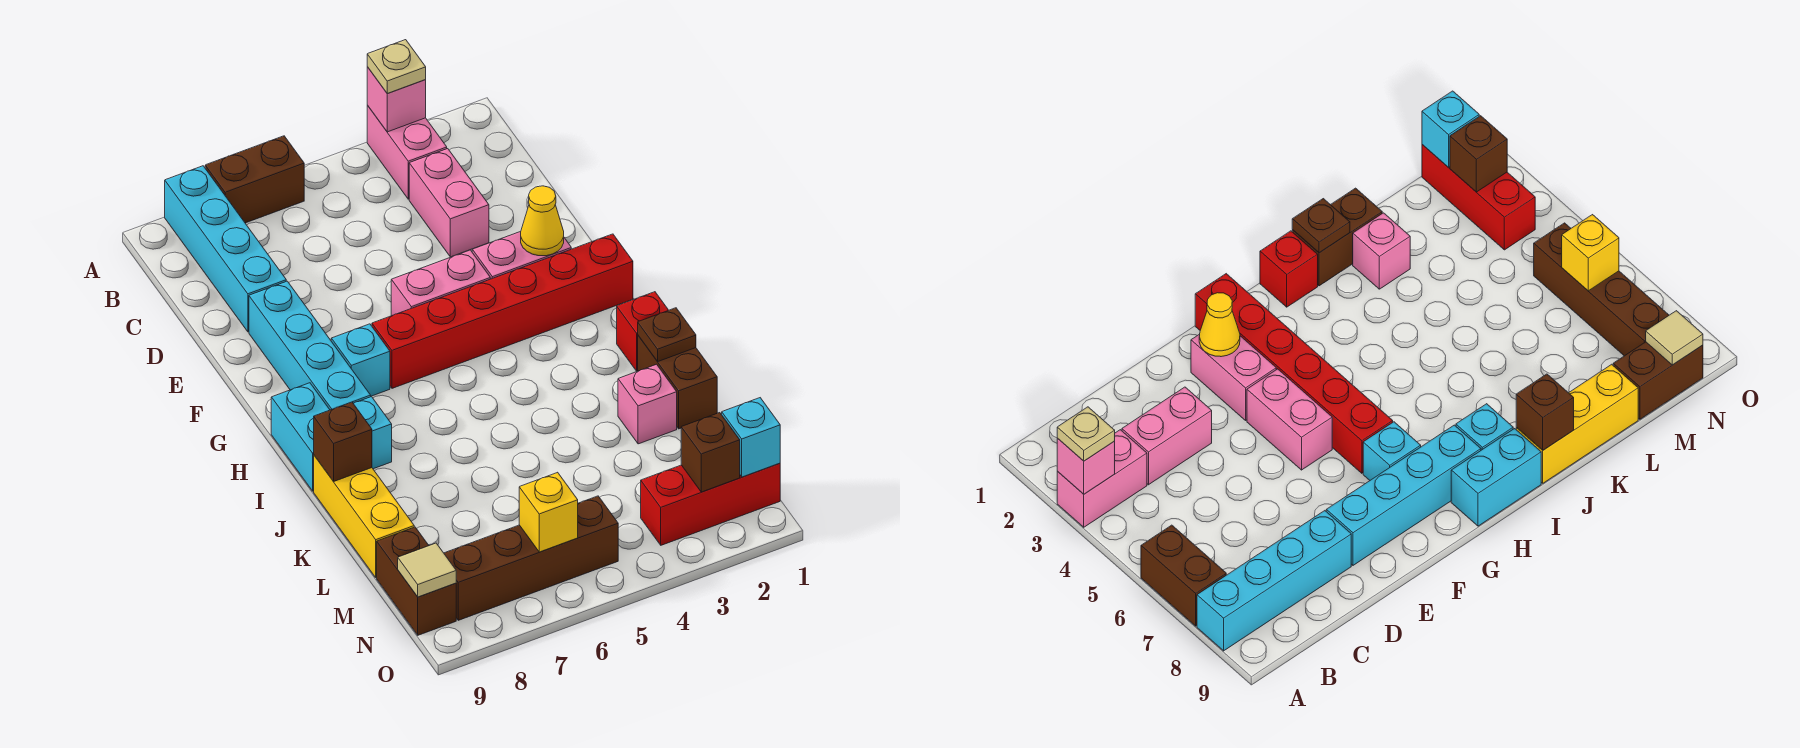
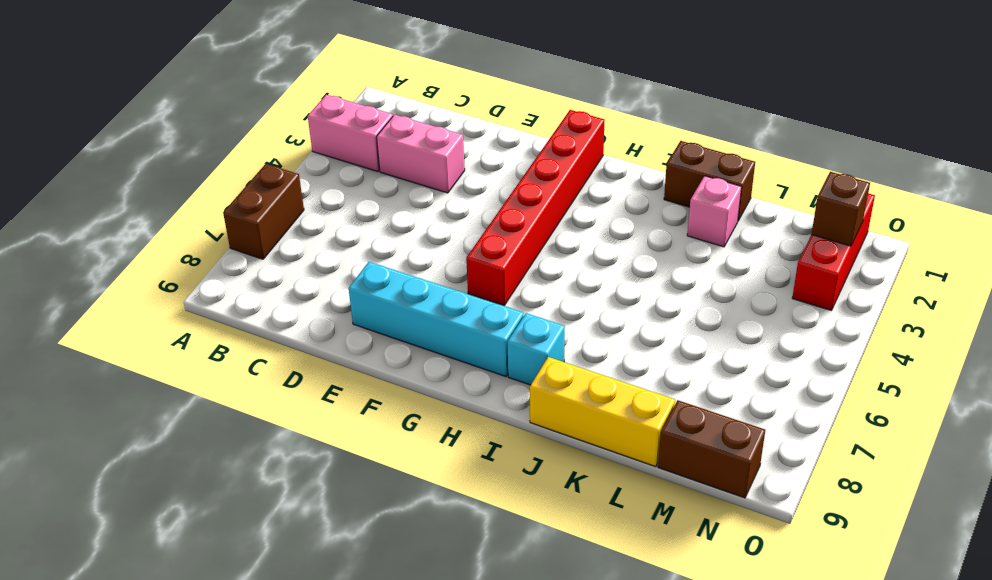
none -> cyan brick A8:D8 level 1
none -> pink brick F2:F3 level 1
none -> pink brick F4:F5 level 1

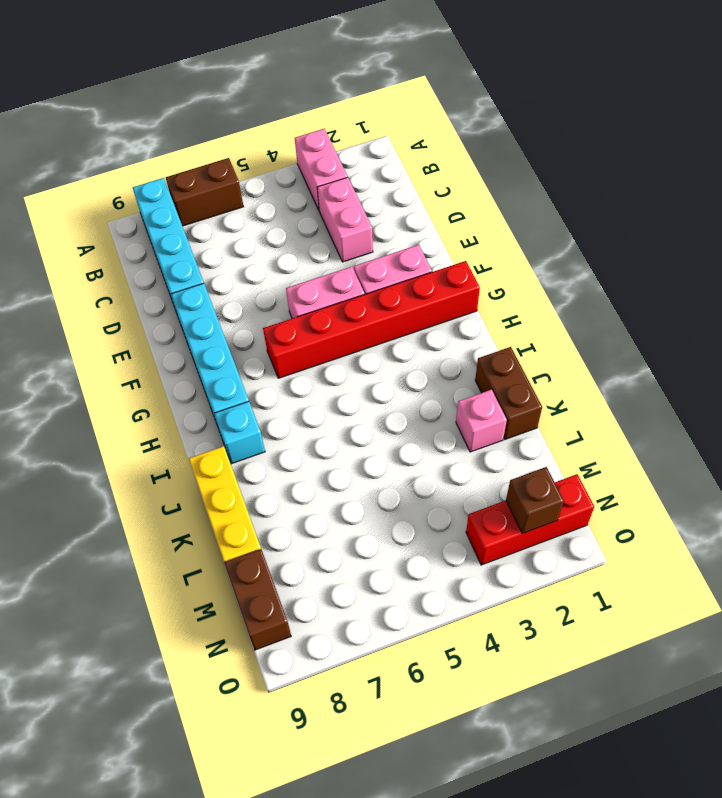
none -> cyan brick G7 level 1
none -> cyan brick H9:I9 level 1
none -> red brick I1 level 1

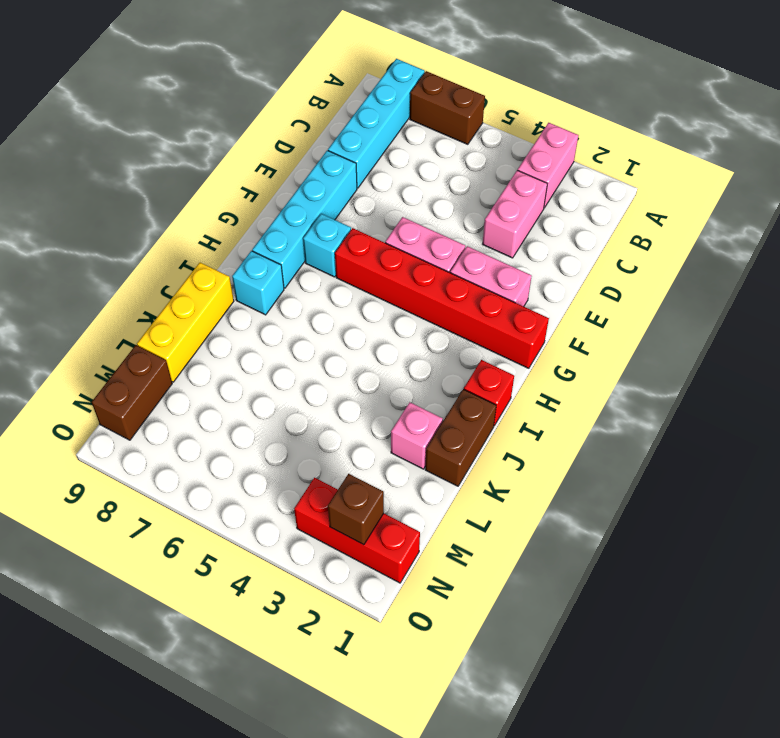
none -> cyan brick H9:I9 level 1
none -> brown brick N5:N8 level 1
none -> pink brick A3 level 2

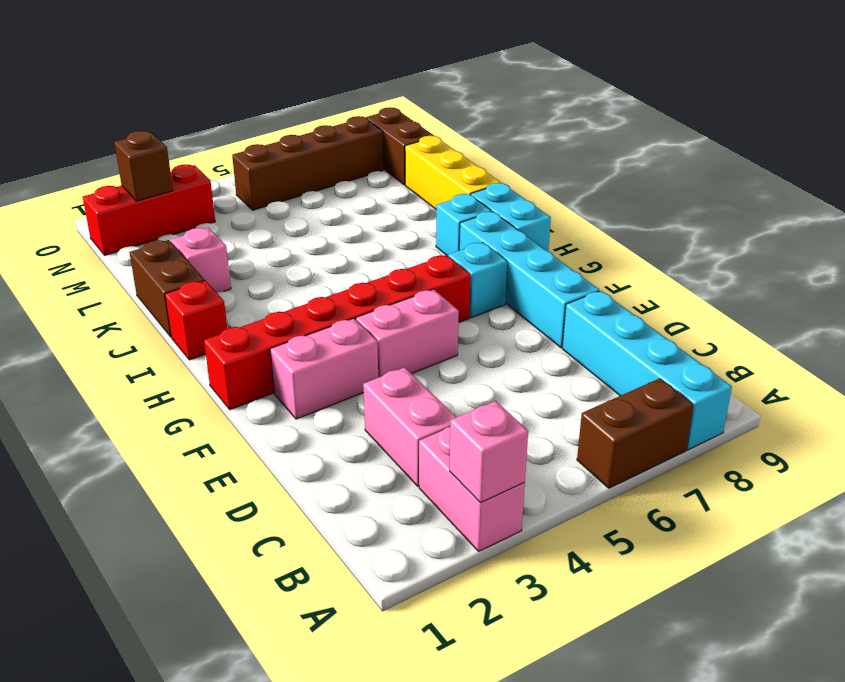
none -> yellow cone F2 level 2
none -> brown plate J1 level 2
none -> brown brick J9 level 2

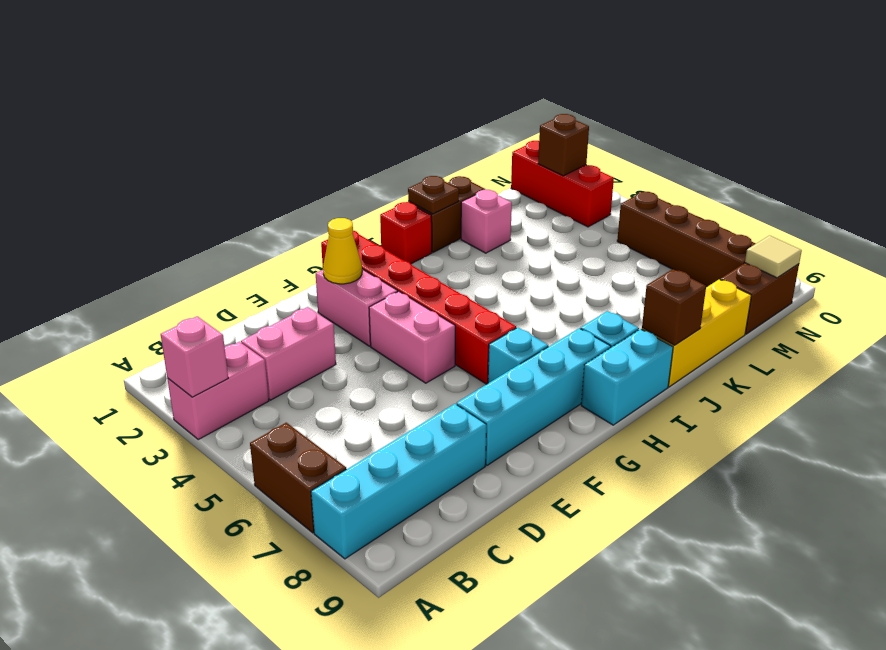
none -> cyan brick N1 level 2
none -> yellow brick N6 level 2
none -> tan plate A3 level 3

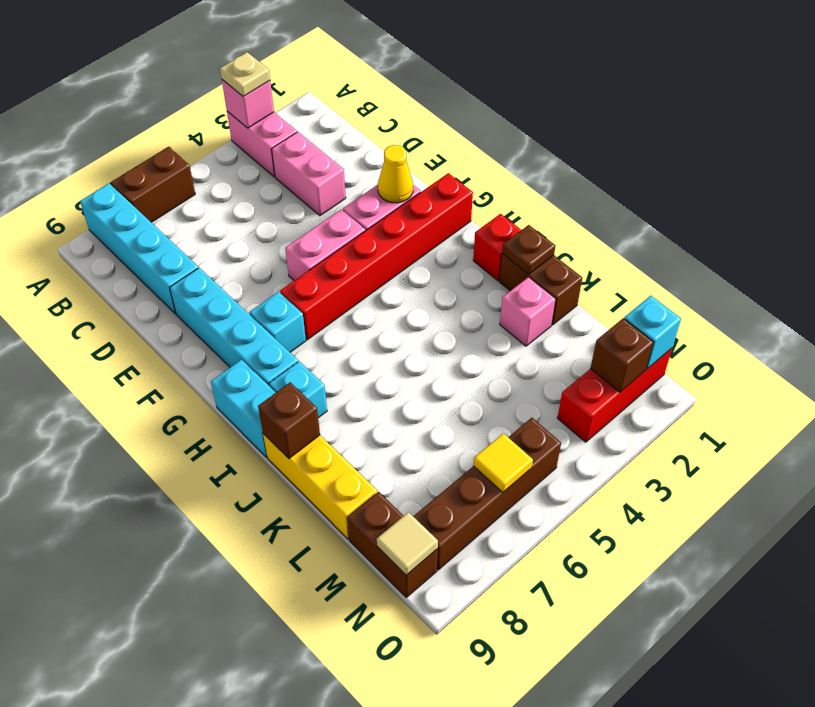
yellow tile N6 level 2 -> yellow brick N6 level 2

